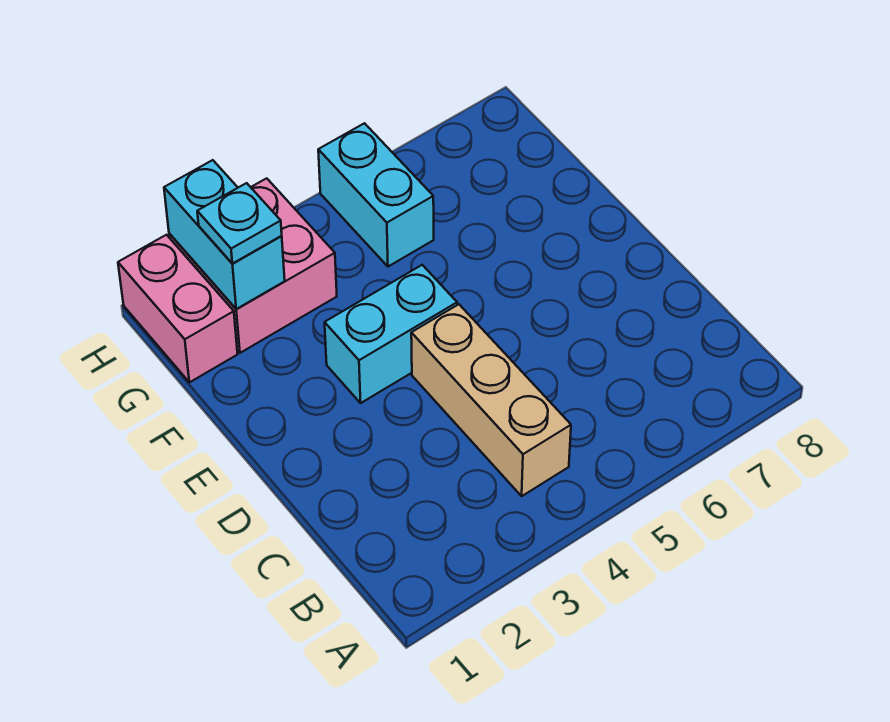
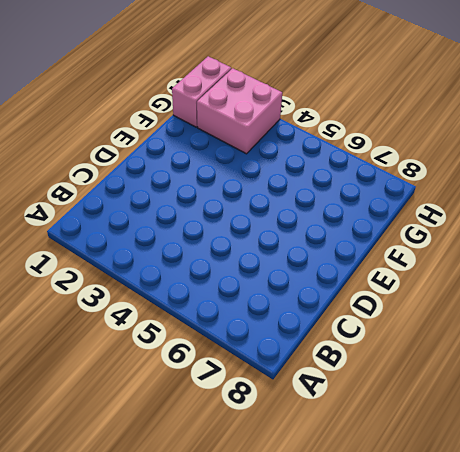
none -> tan brick B4:D4 level 1
none -> cyan brick E3:E4 level 1

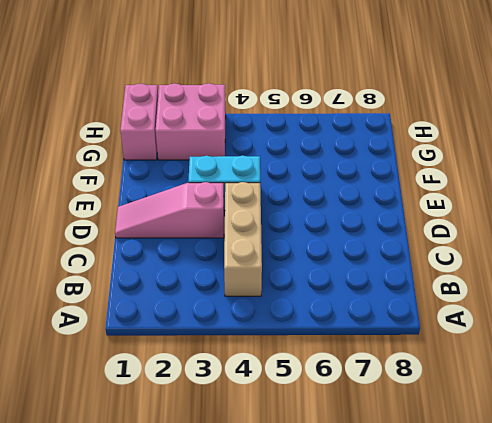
pink slope D1:D3 level 1 top 3 -> none
none -> cyan brick G5:H5 level 1
none -> cyan brick G2:H2 level 2

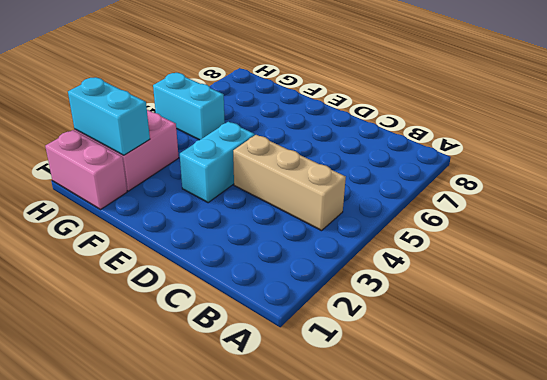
none -> cyan plate G2 level 3

